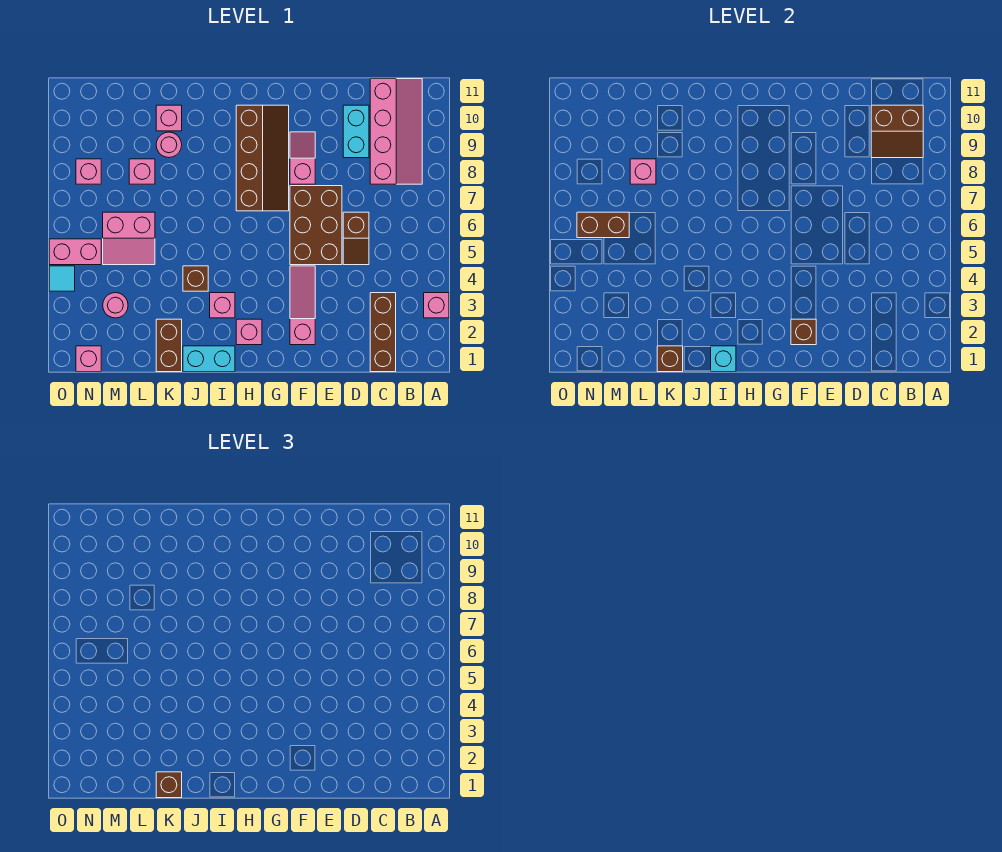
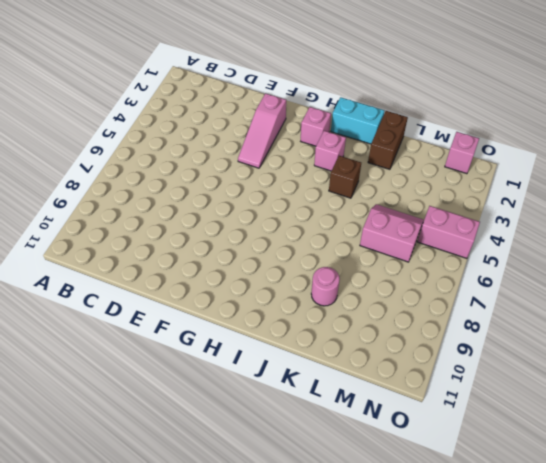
none -> pink brick A3 level 1
none -> pink slope B8:C11 level 1 top C
none -> brown brick C1:C3 level 1
none -> brown slope D5:D6 level 1 top 6

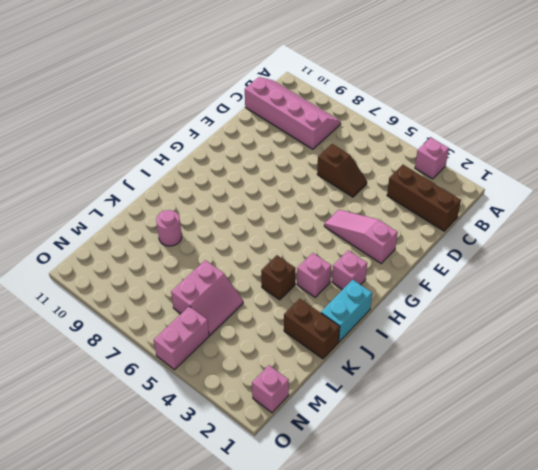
none -> cyan brick D9:D10 level 1
none -> brown brick E5:F7 level 1
none -> pink slope F8:F9 level 1 top 8
none -> brown slope G7:H10 level 1 top H

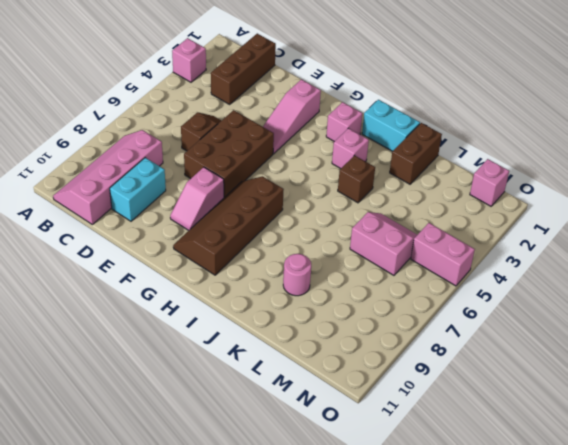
none -> pink brick K10 level 1
none -> pink brick L8 level 1
none -> pink round brick M3 level 1
none -> pink brick N8 level 1

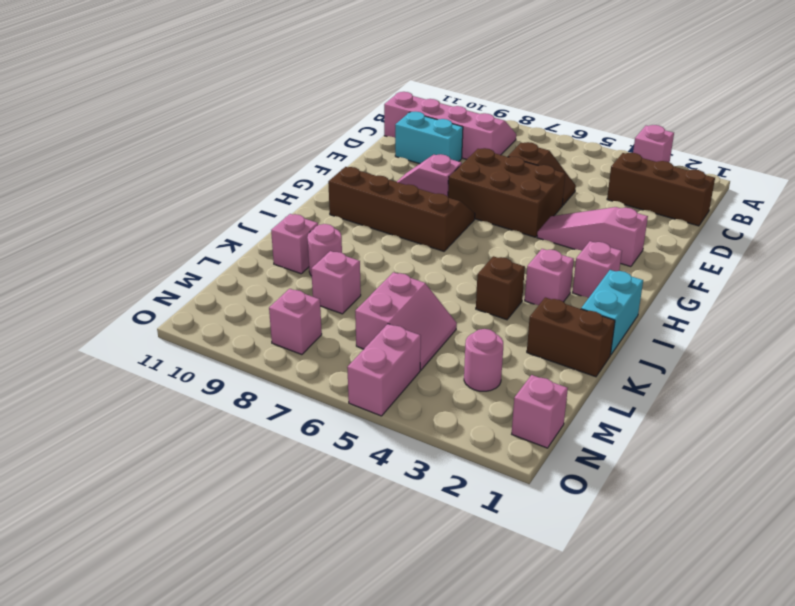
none -> cyan tile O4 level 1
none -> brown slope B9:C10 level 2 top 10
none -> brown brick F2 level 2
none -> cyan brick I1 level 2

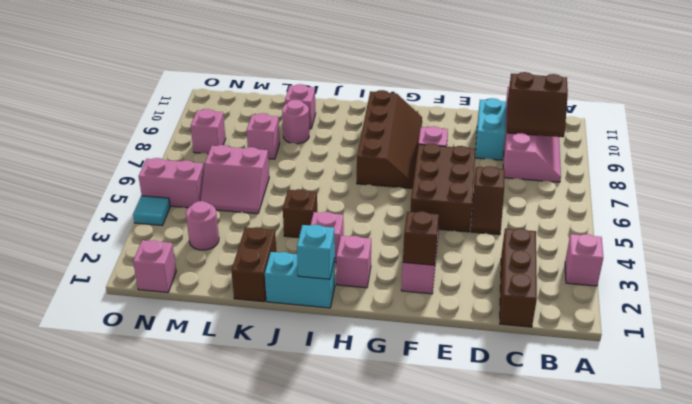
none -> brown brick K1 level 2
none -> pink brick L8 level 2
none -> brown brick M6:N6 level 2
none -> brown brick K1 level 3

